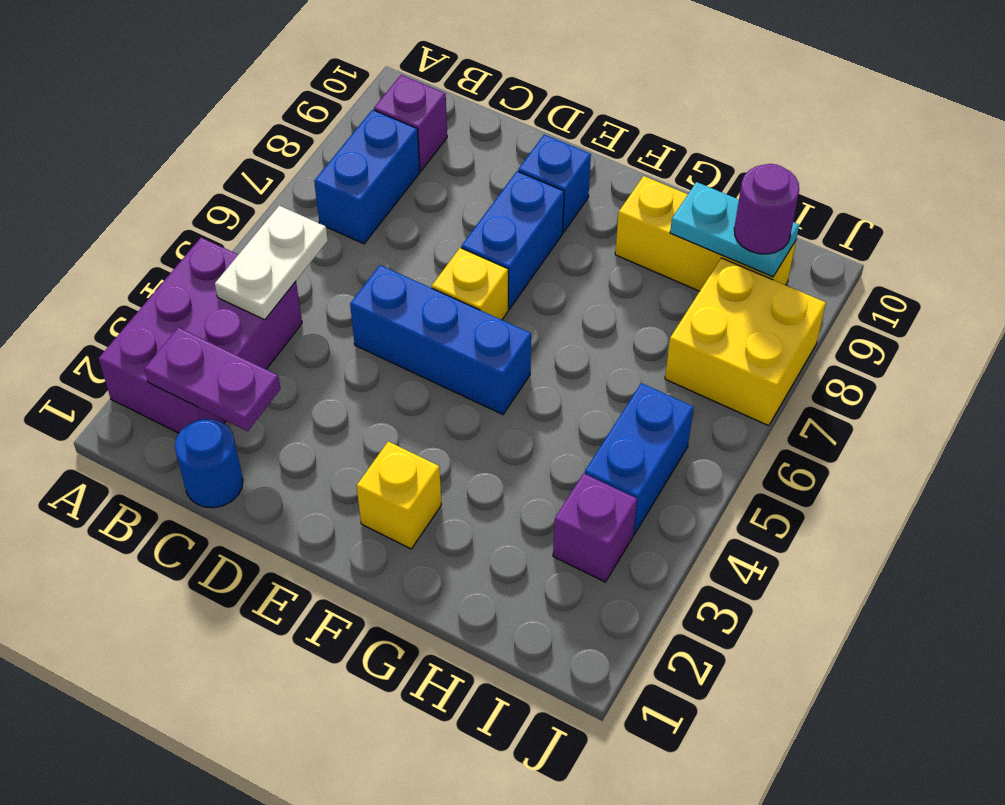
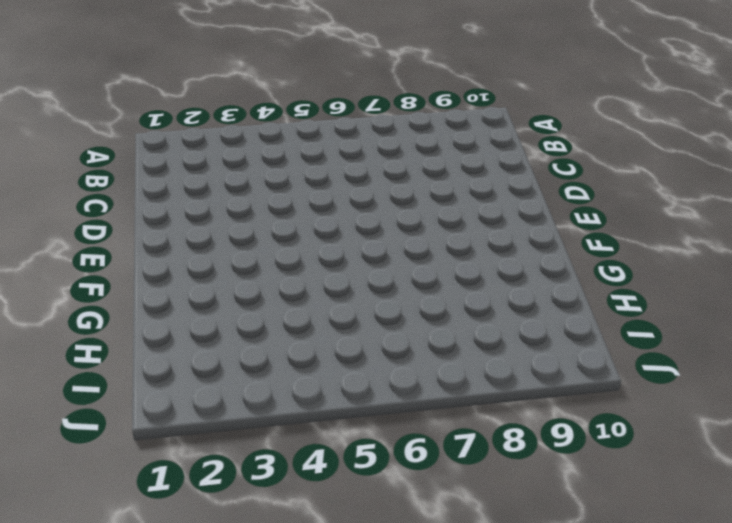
none -> purple brick A2:B4 level 1
none -> blue brick B7:B8 level 1
none -> purple brick B9 level 1

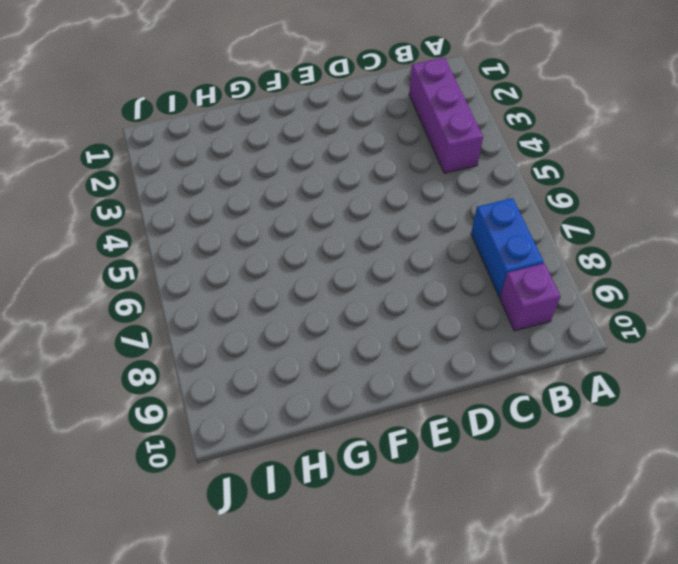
purple brick B2:B4 level 1 -> purple brick A2:B4 level 1
none -> blue round brick C1 level 1
none -> blue brick D5:F5 level 1
none -> yellow brick E6 level 1

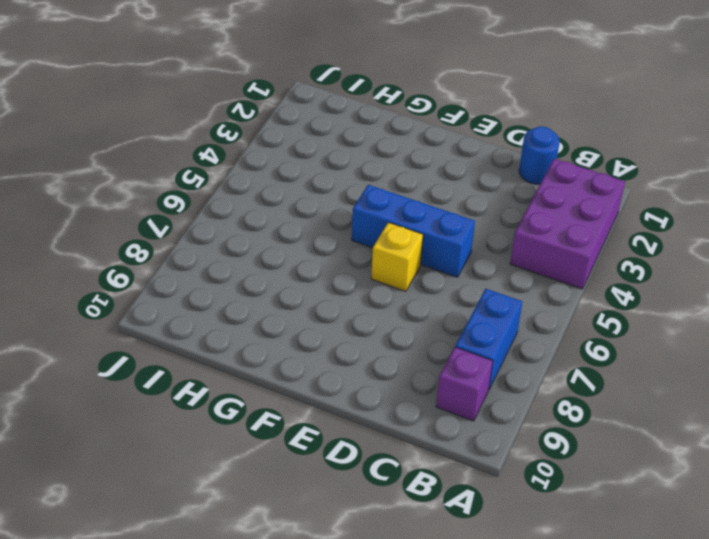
none -> blue brick E7:E8 level 1
none -> blue brick E9 level 1
none -> yellow brick F2 level 1

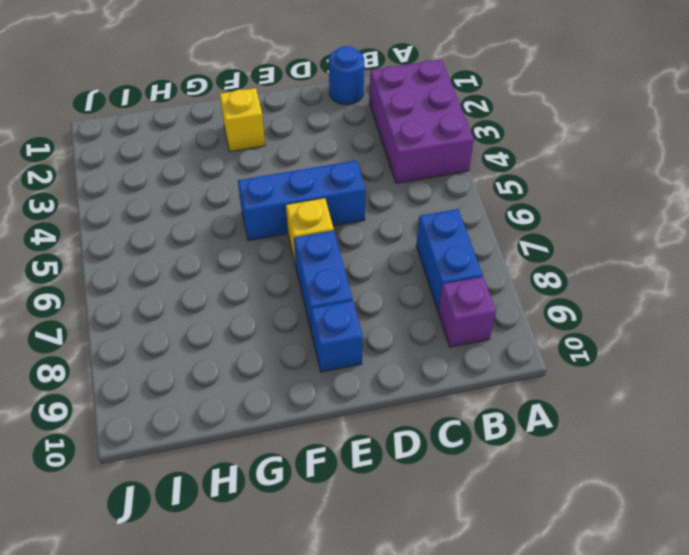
none -> yellow brick G9:I9 level 1
none -> purple brick I3 level 1
none -> blue brick I4:I5 level 1

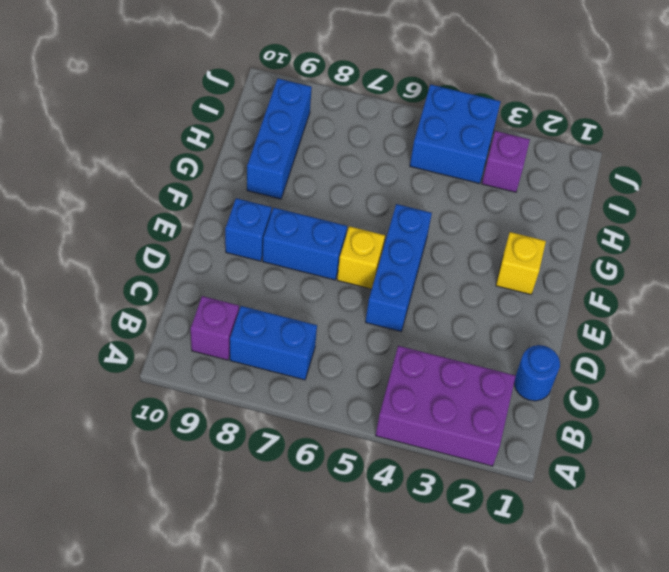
blue brick G9:I9 level 1 -> yellow brick G9:I9 level 1
blue brick I4:J5 level 1 -> blue brick I4:I5 level 1
none -> yellow brick I7:J8 level 1
none -> purple plate B2:C2 level 2
none -> white plate B4:B5 level 2

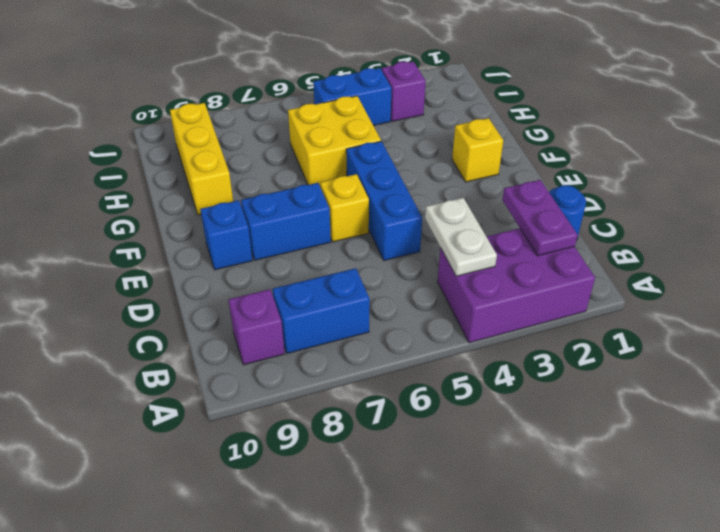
white plate B4:C4 level 2 -> white plate B4:B5 level 2
yellow brick G5:H6 level 1 -> yellow brick I7:J8 level 1
none -> cyan plate H9:I9 level 2
none -> purple round brick I9 level 3

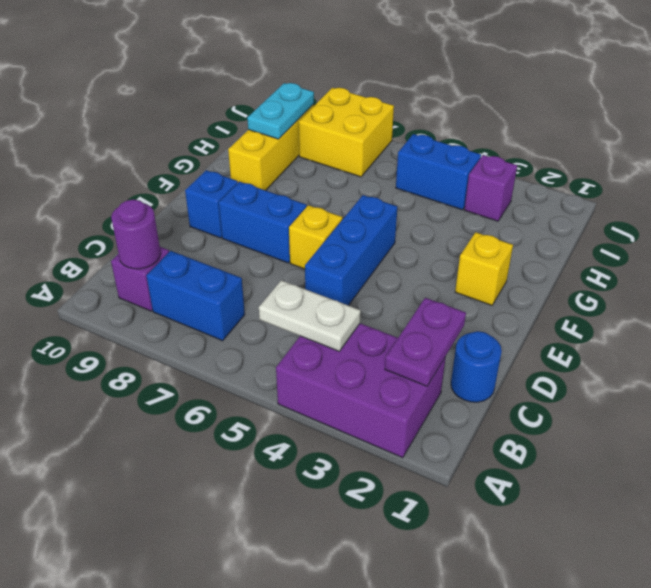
purple round brick B9 level 2 -> purple round brick I9 level 3

